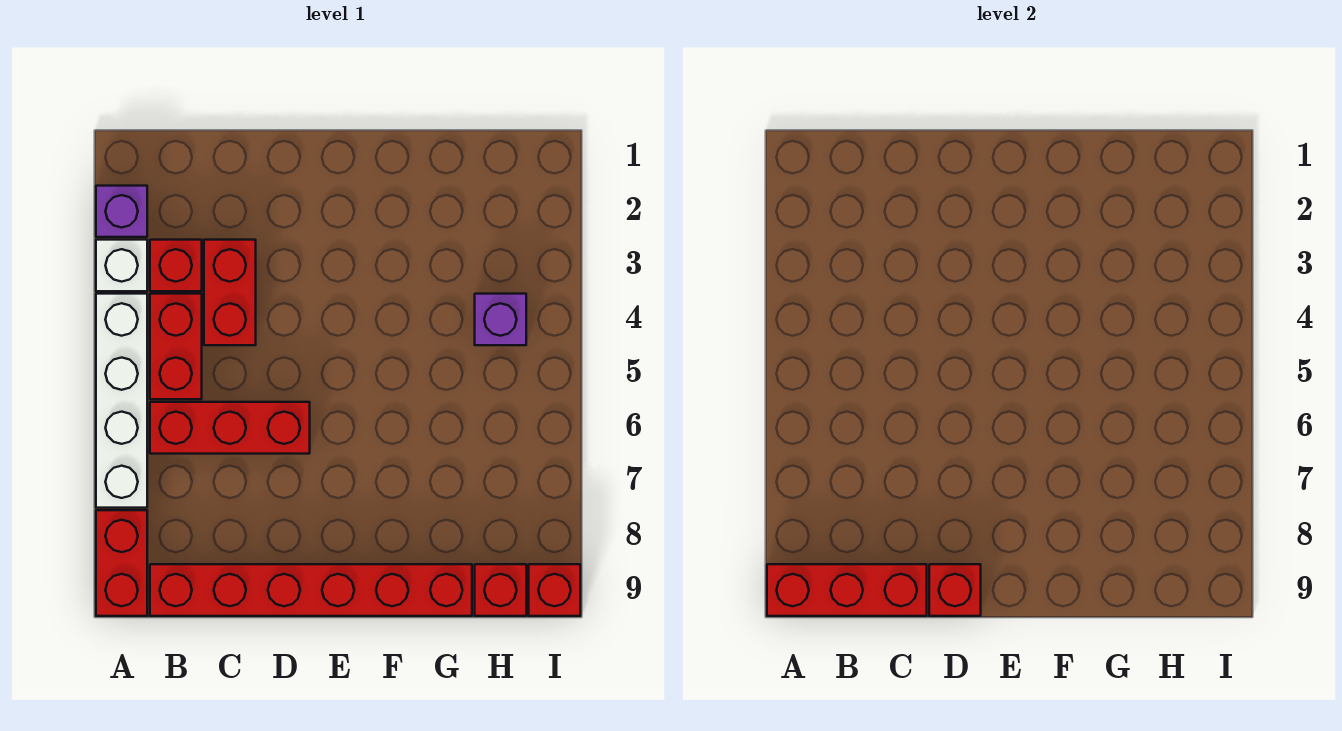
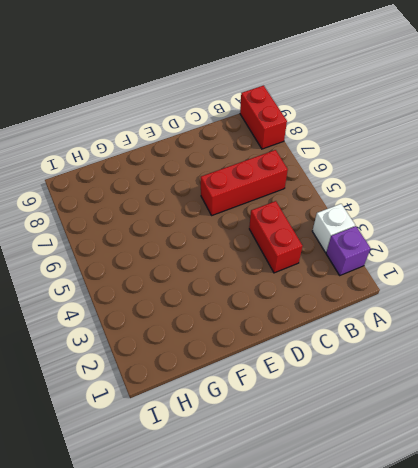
none -> white brick A4:A7 level 1
none -> red brick B3 level 1
none -> red brick B4:B5 level 1

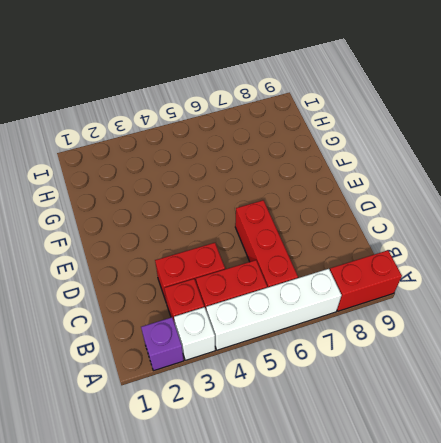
none -> red brick B9:G9 level 1
none -> purple brick H4 level 1
none -> red brick H9 level 1

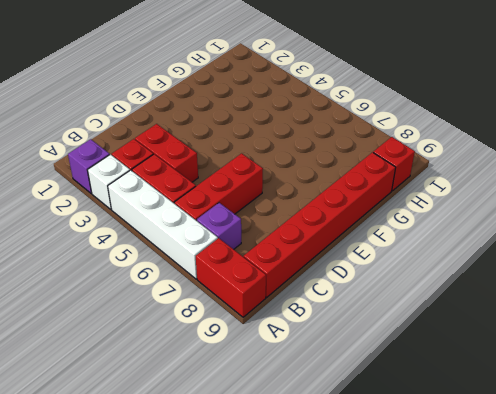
purple brick B7 level 1 -> purple brick H4 level 1
none -> red brick I9 level 1
none -> red brick A9:C9 level 2
none -> red brick D9 level 2

